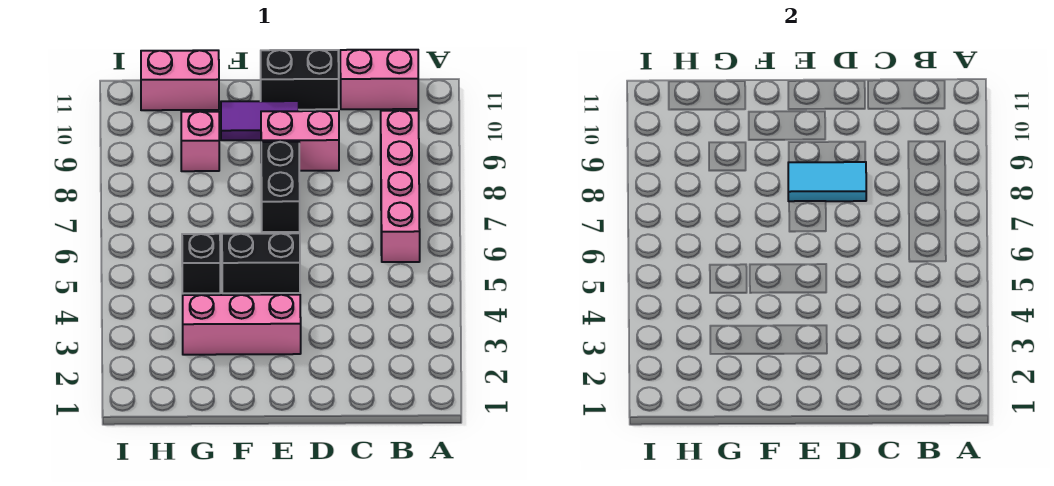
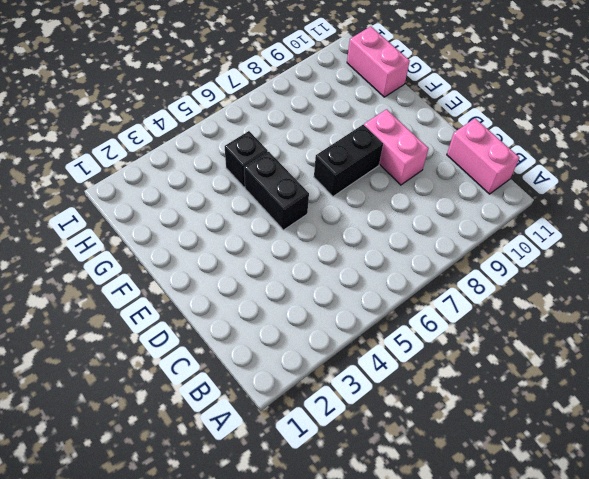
none -> pink brick B6:B9 level 1
none -> black brick D11:E11 level 1
none -> pink brick E3:G3 level 1

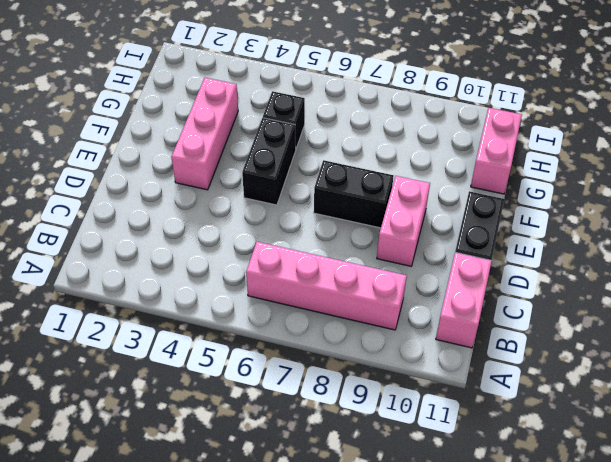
none -> purple tile E10:F10 level 1
none -> pink brick G9 level 1
none -> cyan tile D8:E8 level 2

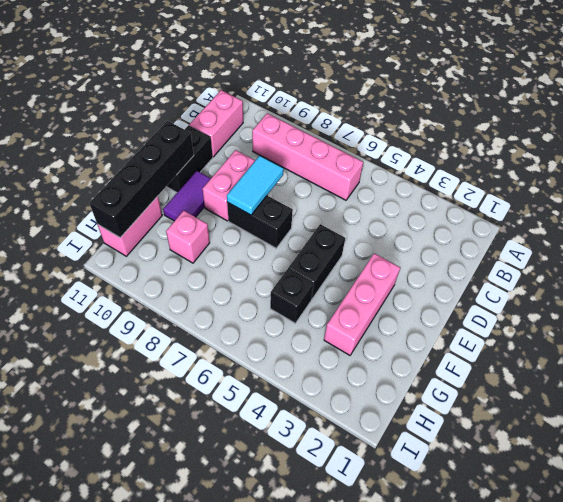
black brick E11:H11 level 2 -> none

